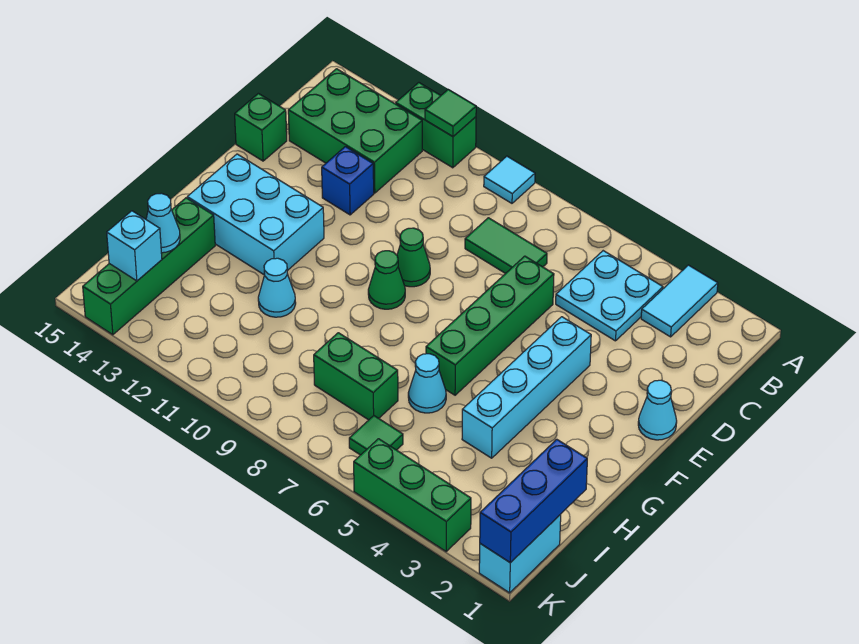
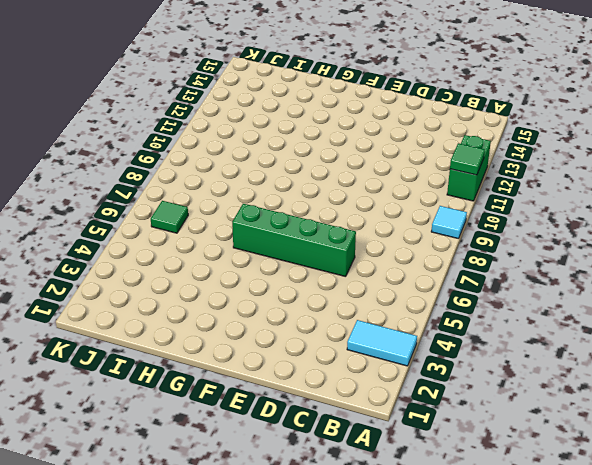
none -> cyan plate B4:C5 level 1
none -> green brick B12:C14 level 1
none -> green tile C7:C8 level 1

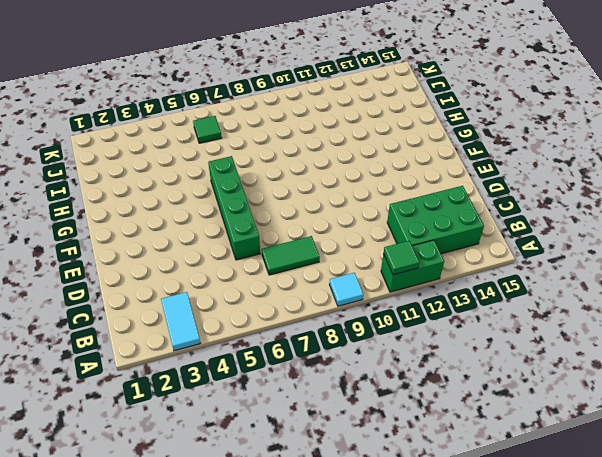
none -> cyan plate B4:C5 level 1
none -> blue brick D12 level 1
none -> green brick D15 level 1

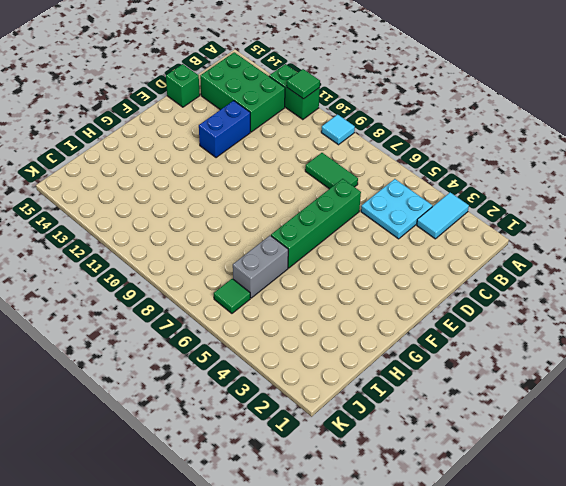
blue brick D12:E12 level 1 -> blue brick D12 level 1
grey brick H6:I6 level 1 -> cyan cone H6 level 1
none -> cyan cone E1 level 1
none -> cyan brick E4:H4 level 1
none -> green cone E9 level 1

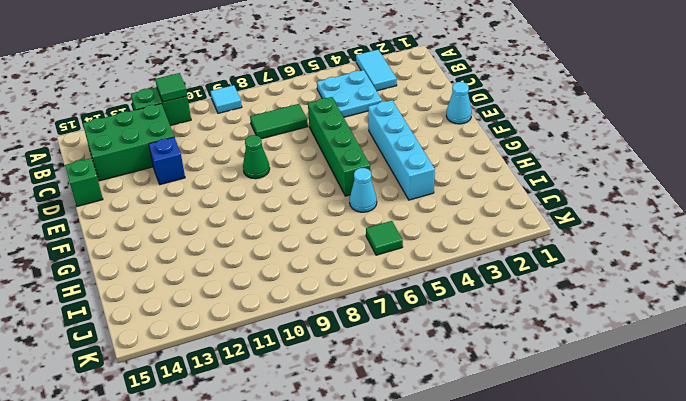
none -> green cone F9 level 1
none -> cyan brick F12:G14 level 1
none -> cyan cone H11 level 1

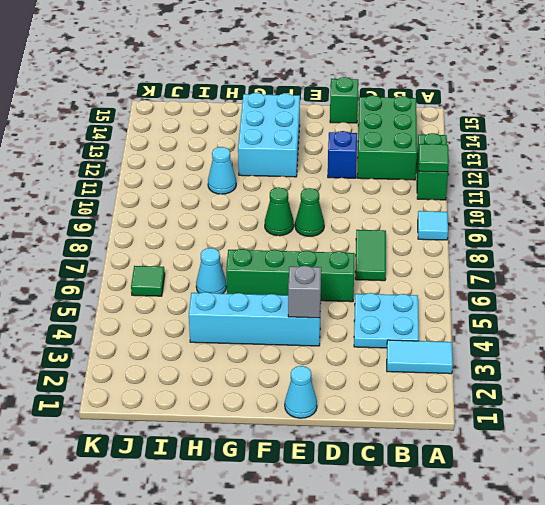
grey brick E4 level 2 -> none
none -> green brick H14:K14 level 1
none -> green brick I7:I8 level 1
none -> cyan brick J1:K1 level 1

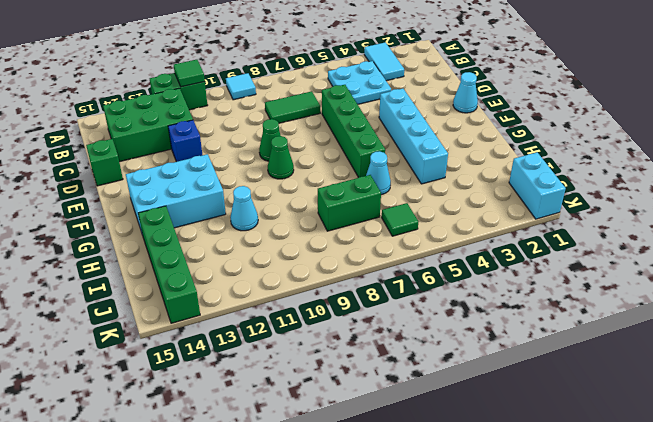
none -> green brick K3:K5 level 1
none -> blue brick I1:K1 level 2
none -> cyan cone I14 level 2

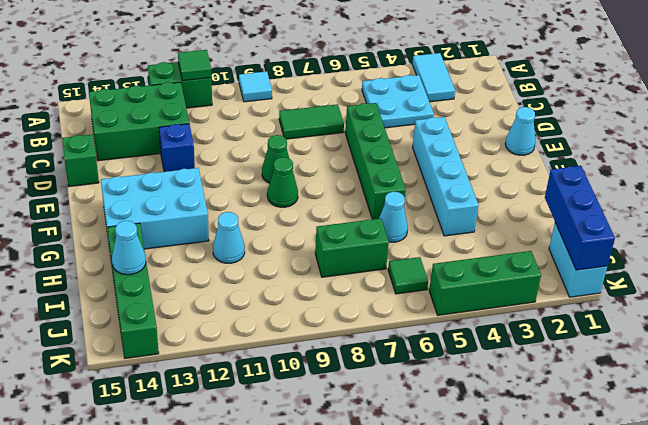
none -> cyan brick J14 level 2

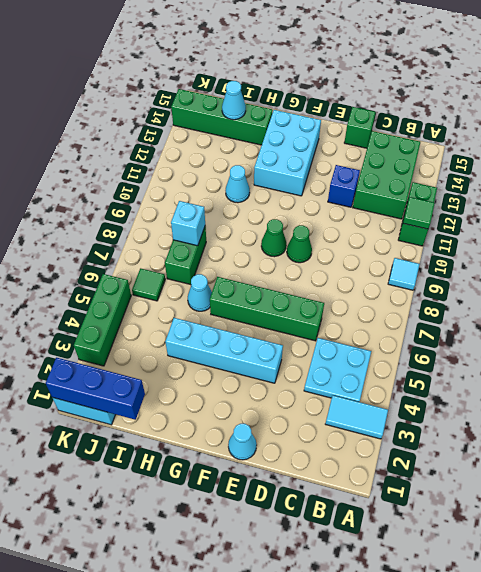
cyan brick I8 level 2 -> cyan brick J14 level 2
none -> green tile C7:C8 level 1

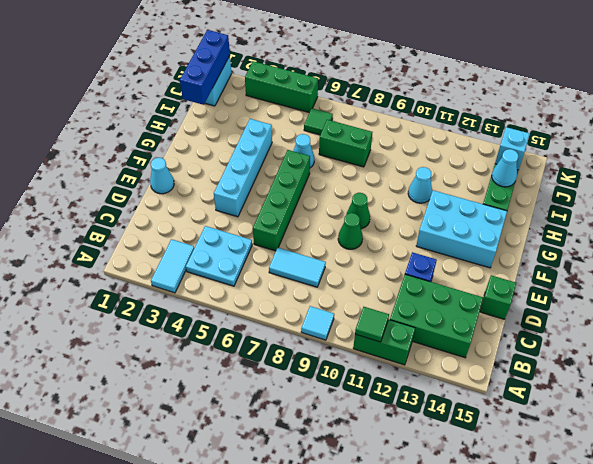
cyan tile C7:C8 level 1 -> green tile C7:C8 level 1

